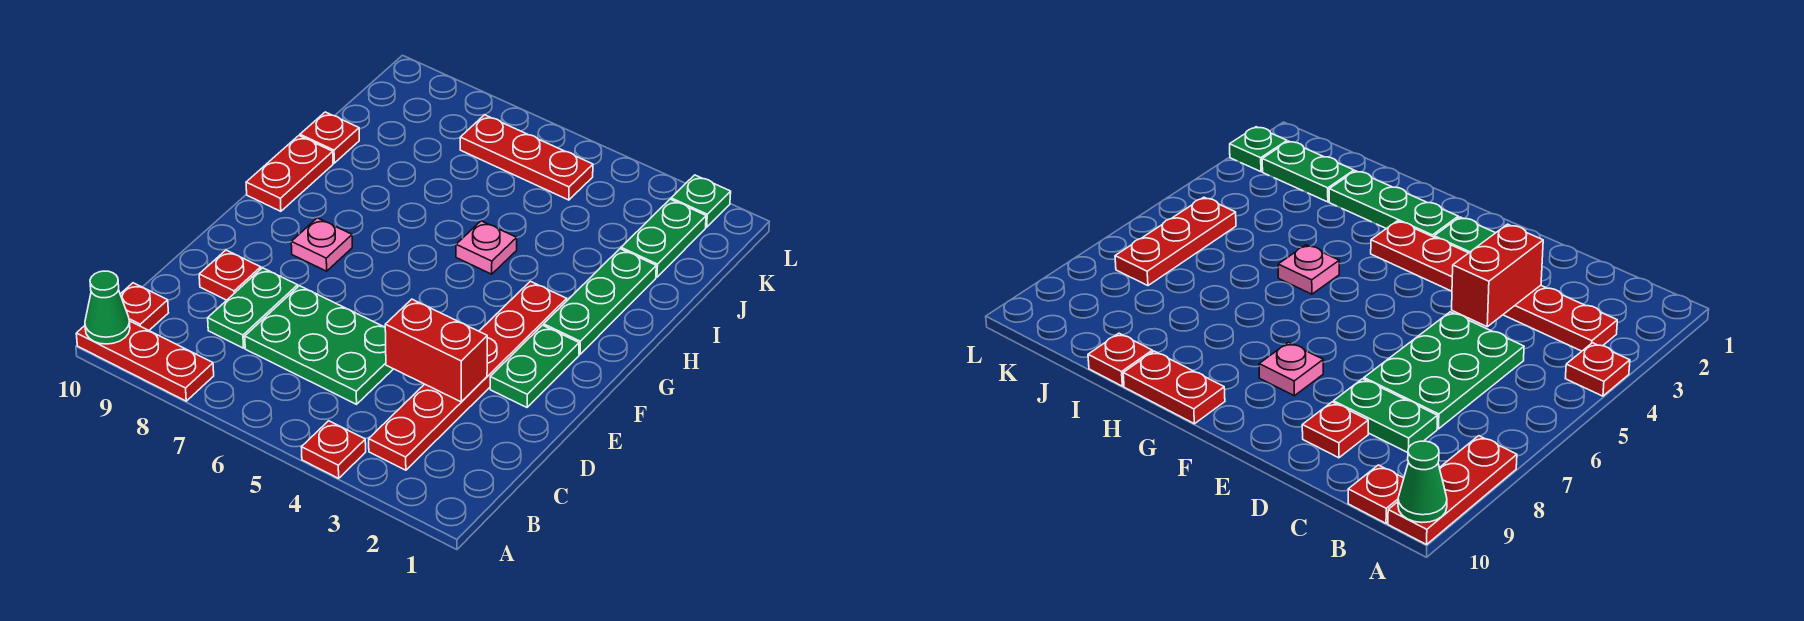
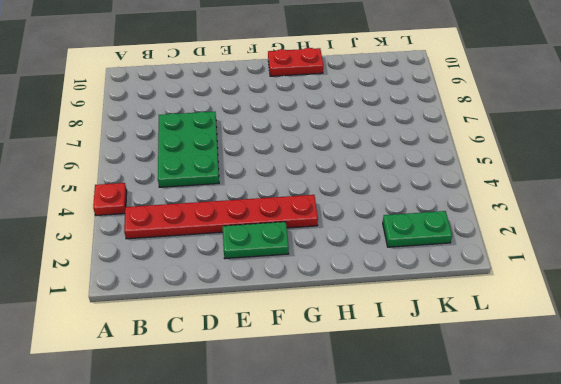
none -> red plate A8:A10 level 1
none -> red plate B10 level 1
none -> green plate C8:D8 level 1

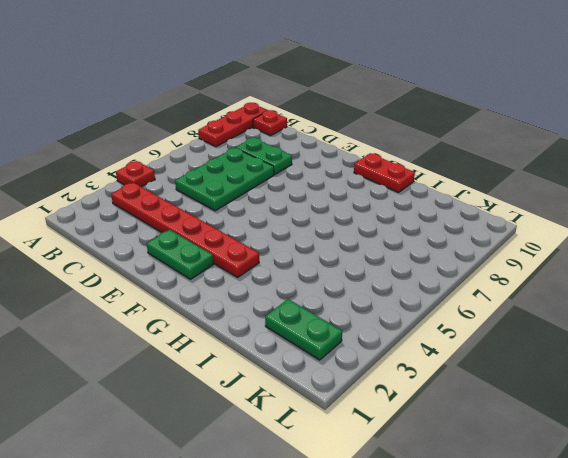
none -> red plate D9 level 1
none -> pink plate F8 level 1
none -> green plate G2:I2 level 1

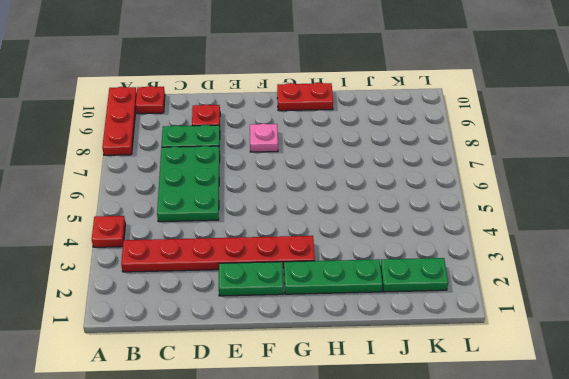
none -> pink plate H5 level 1
none -> red plate I10 level 1
none -> red plate K5:K7 level 1

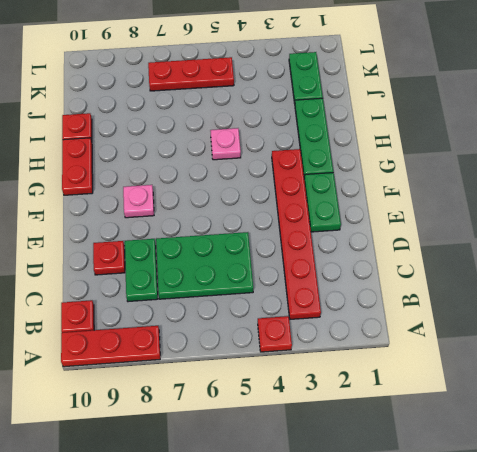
none -> green plate L2 level 1
none -> green cone A10 level 2
none -> red brick D3:D4 level 2

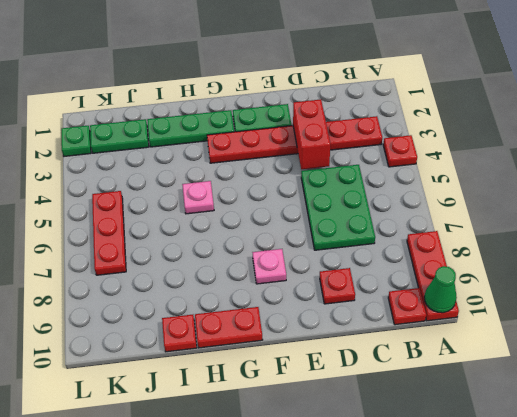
none -> green plate C8:D8 level 1

